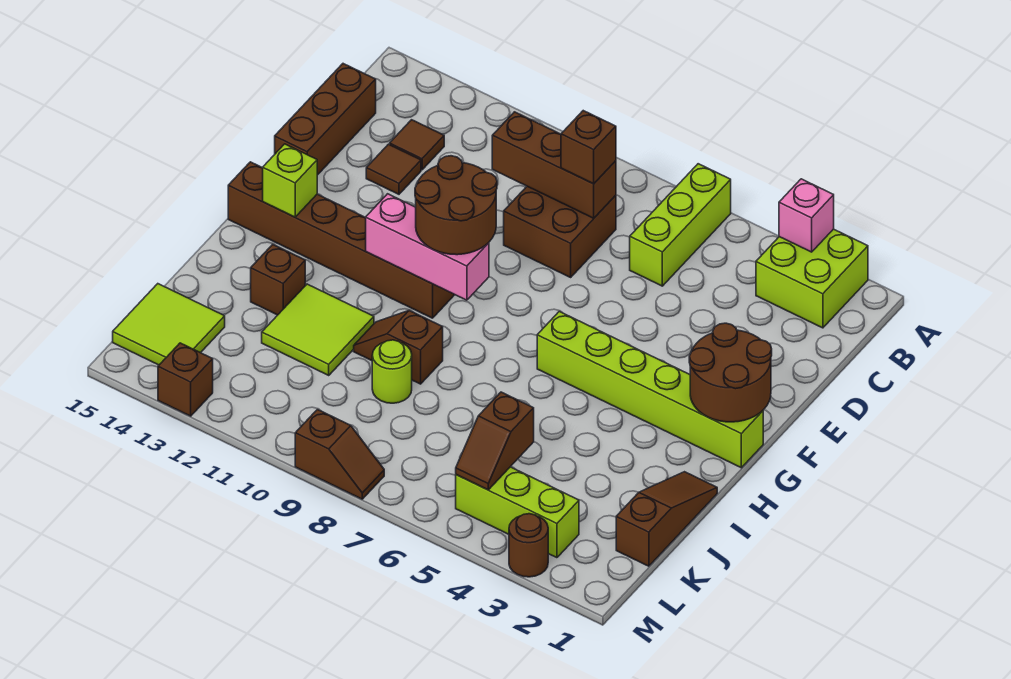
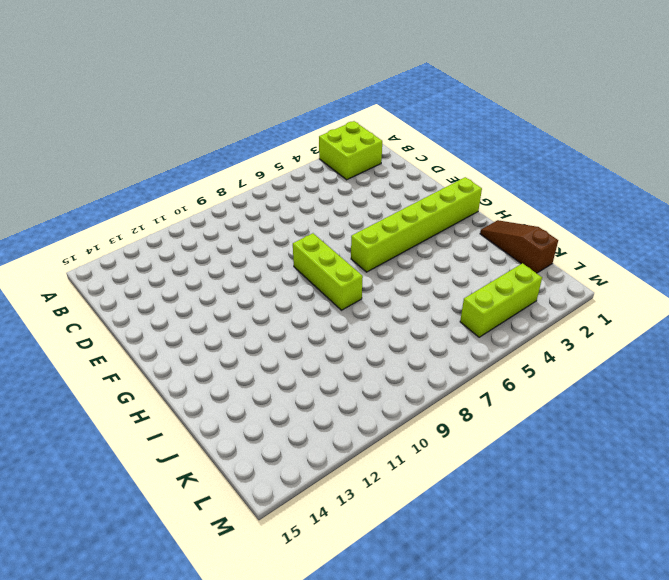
lime brick F8:H8 level 1 -> lime brick A6:C6 level 1
none -> brown brick C8:D9 level 1
none -> brown tile C13 level 1
none -> brown brick C15:E15 level 1

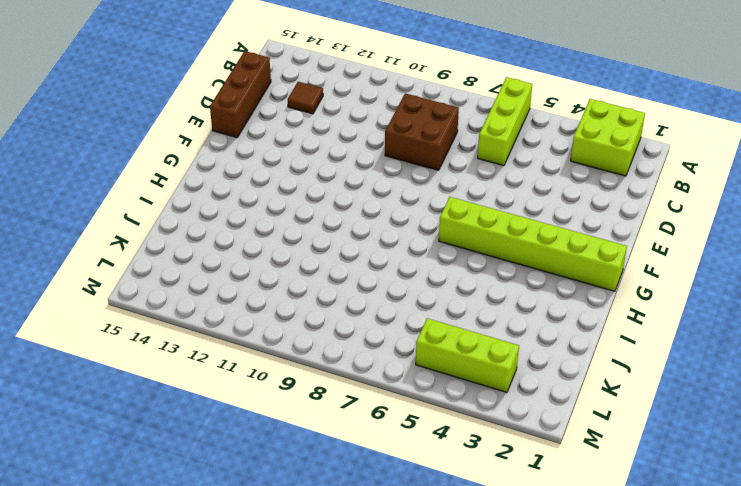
none -> brown tile D13 level 1
none -> brown brick G10:G15 level 1
none -> brown slope I1:K1 level 1 top K

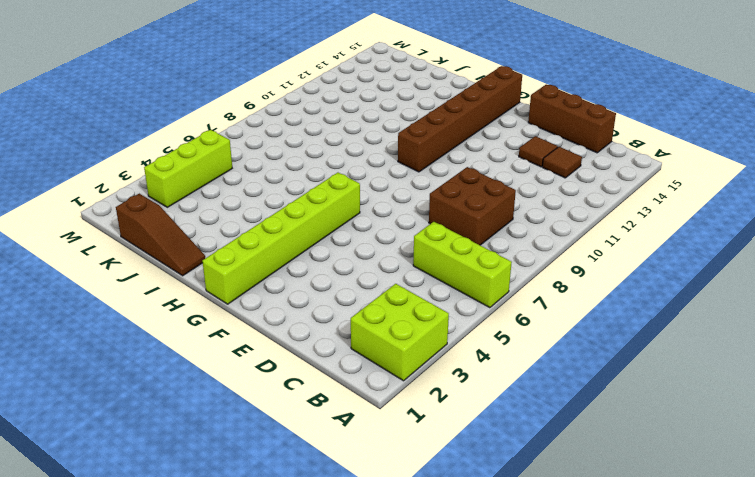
none -> brown slope I9:I10 level 1 top 9
none -> lime tile I11:J12 level 1
none -> brown brick I13 level 1

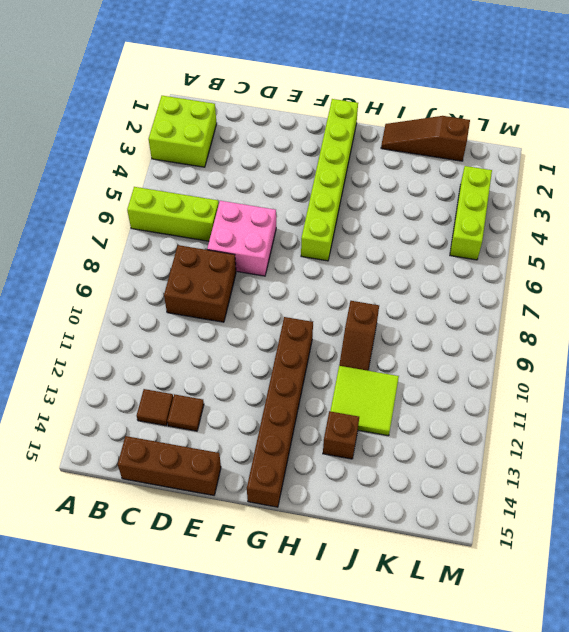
pink brick D6:E7 level 1 -> none
none -> lime round brick J9 level 1
none -> lime tile K14:L15 level 1
none -> brown round brick M3 level 1

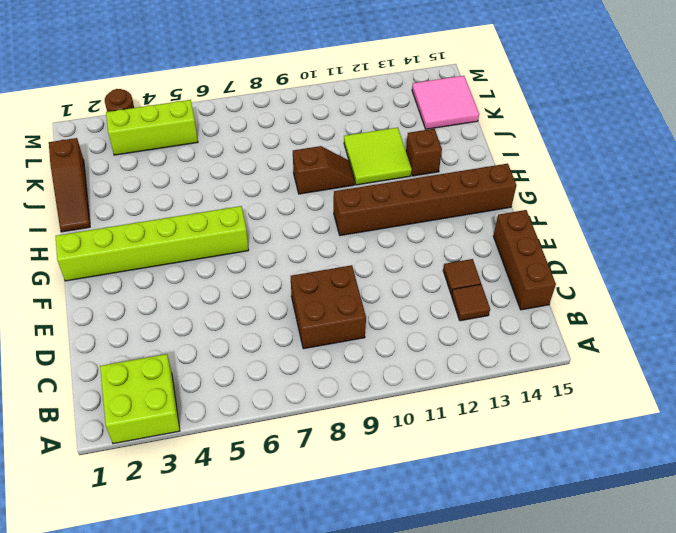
pink tile K14:L15 level 1 -> lime tile K14:L15 level 1
none -> lime brick A6:C6 level 1
none -> lime round brick J9 level 1
none -> brown slope M8:M9 level 1 top 9

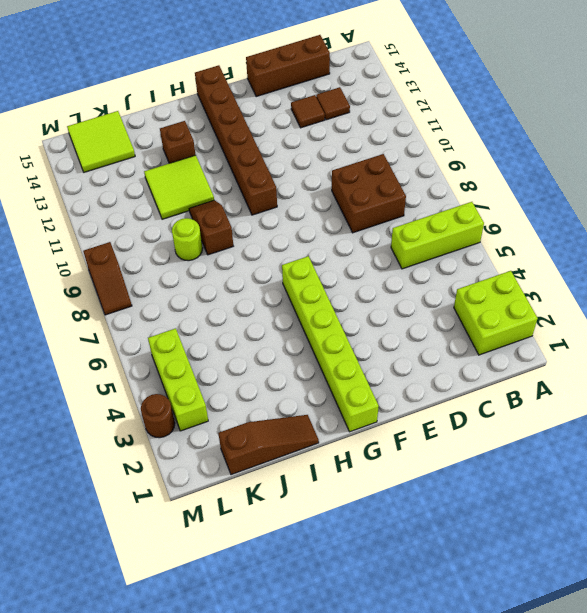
none -> brown brick M13 level 1
none -> pink brick A3 level 2
none -> brown brick C8:C10 level 2

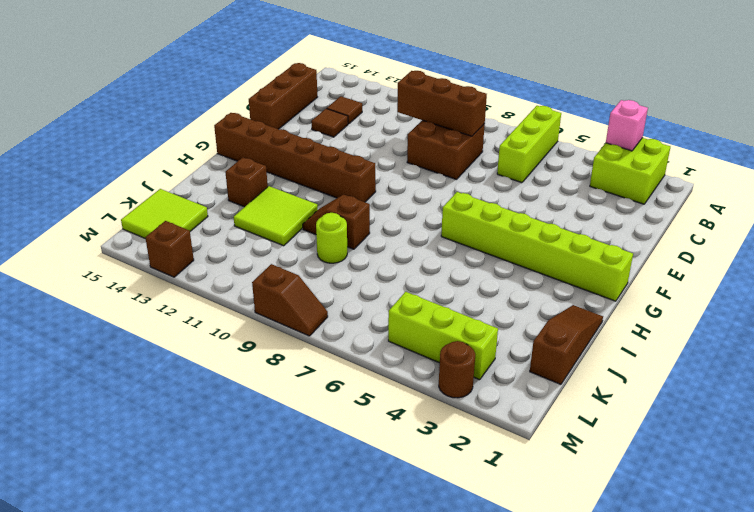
none -> brown round brick F1:G2 level 2
none -> pink brick G9:G11 level 2
none -> lime brick G14 level 2

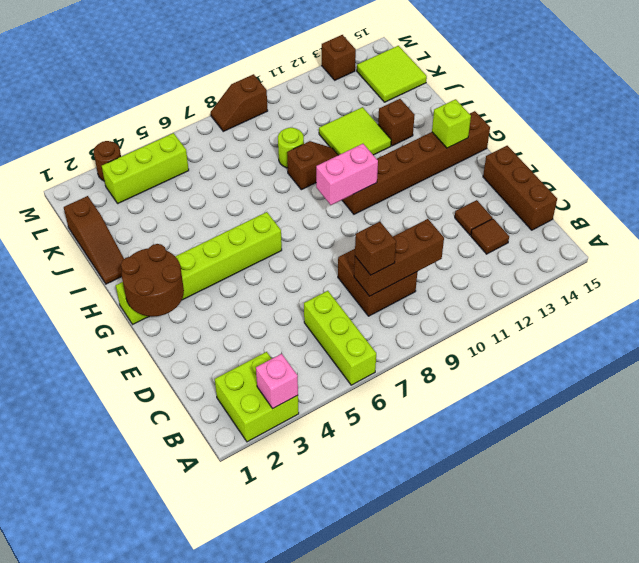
pink brick G9:G10 level 2 -> pink brick G9:G11 level 2
none -> brown slope K5:L5 level 2 top K
none -> brown round brick F9:G10 level 3

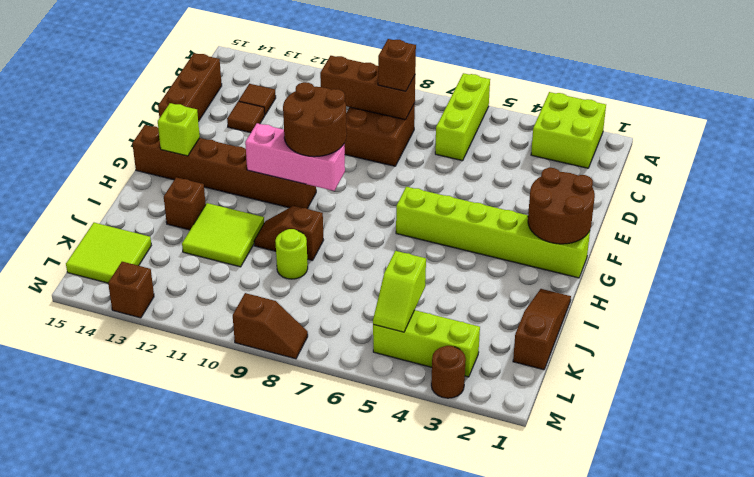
lime slope K5:L5 level 2 top K -> brown slope K5:L5 level 2 top K
none -> pink brick A3 level 2

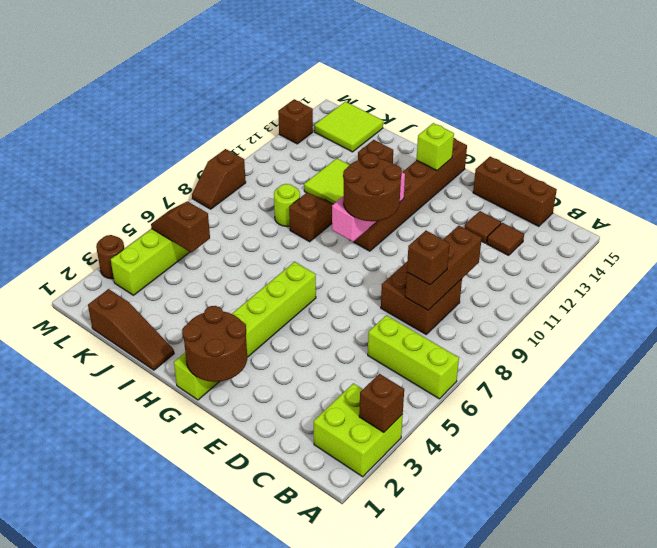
brown brick A3 level 2 -> pink brick A3 level 2

